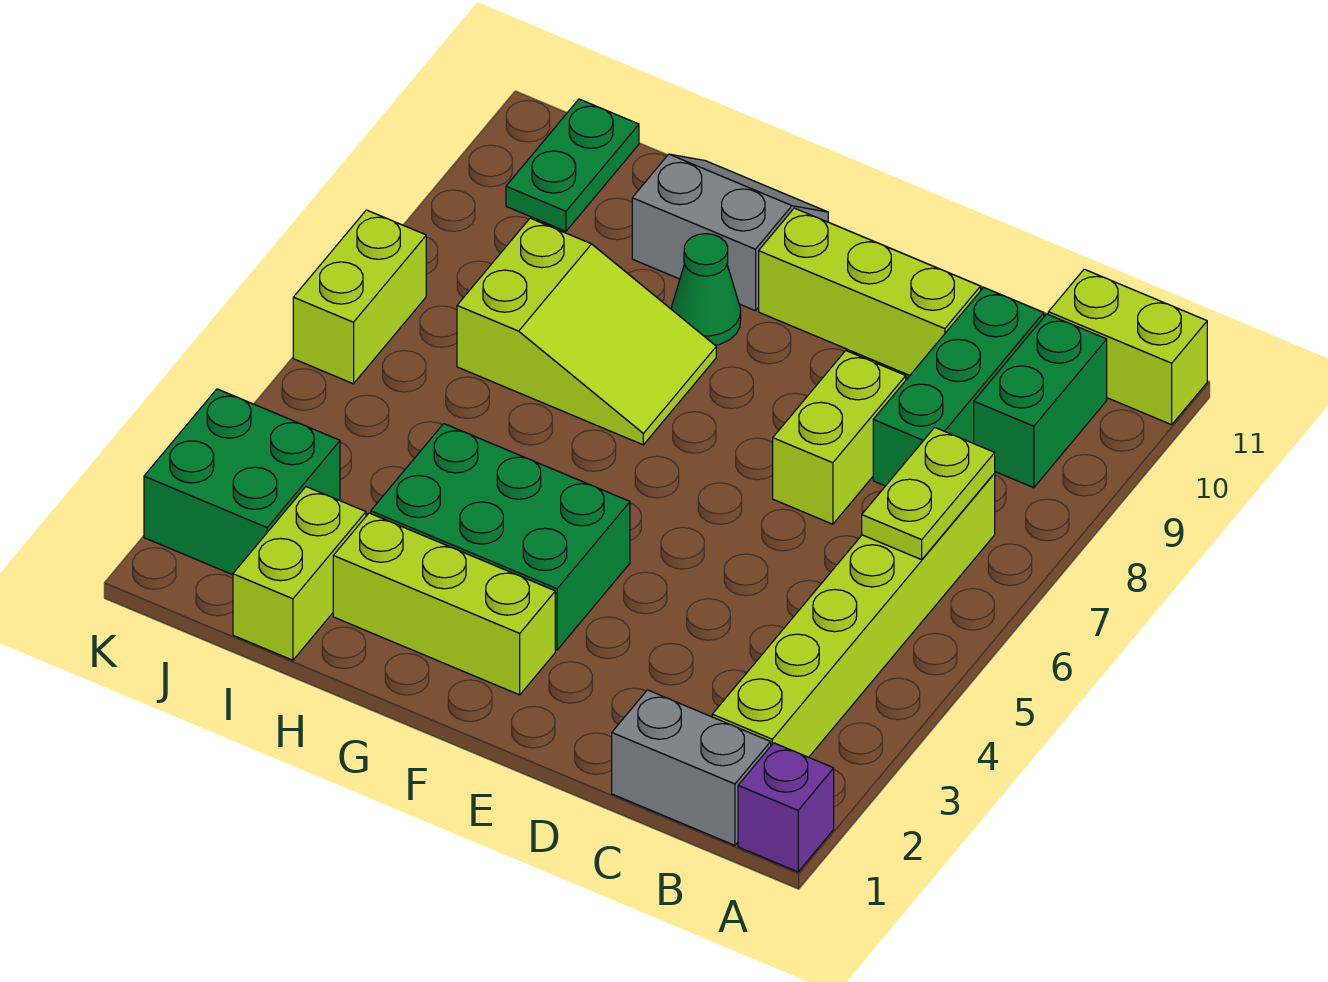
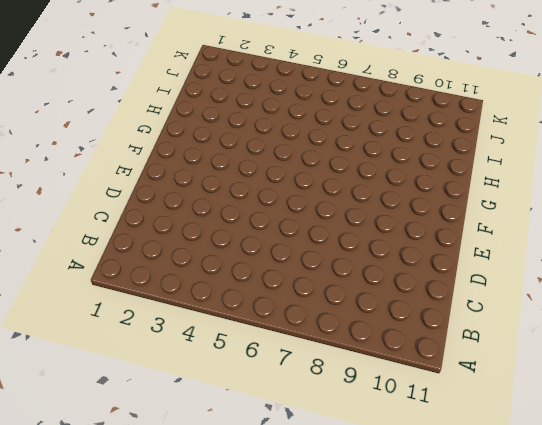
none -> purple brick A1 level 1
none -> lime brick A11:B11 level 1
none -> grey brick B1:C1 level 1

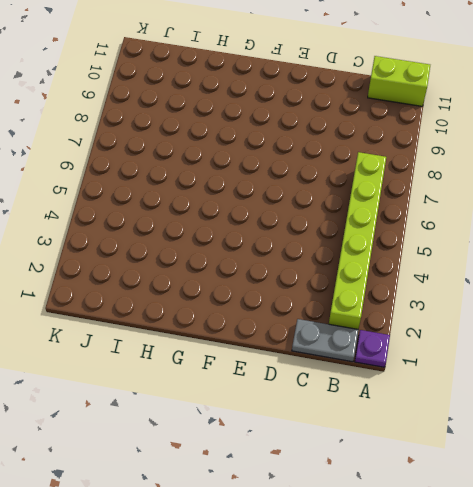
purple plate A1 level 1 -> purple brick A1 level 1
grey plate B1:C1 level 1 -> grey brick B1:C1 level 1
none -> green brick B9:B10 level 1
none -> green brick C8:C10 level 1
none -> lime brick D7:D8 level 1

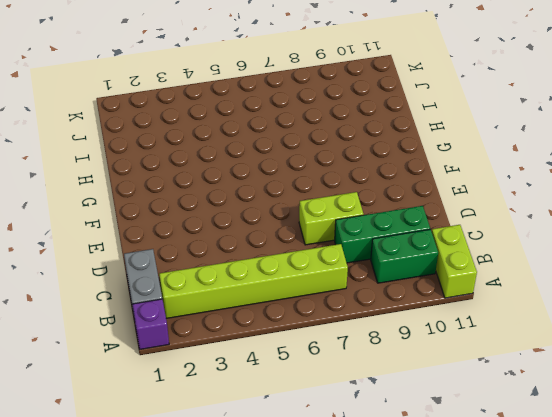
none -> lime brick D10:F10 level 1
none -> lime brick F2:H2 level 1
none -> green brick F3:H4 level 1

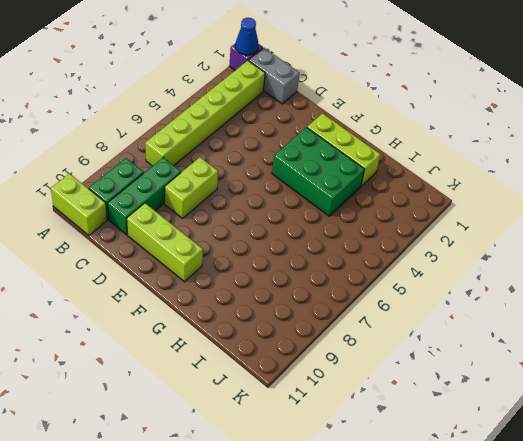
blue cone A1 level 2 -> none
none -> lime slope G7:I8 level 1 top I
none -> green cone G9 level 1
none -> grey slope G10:H11 level 1 top 10

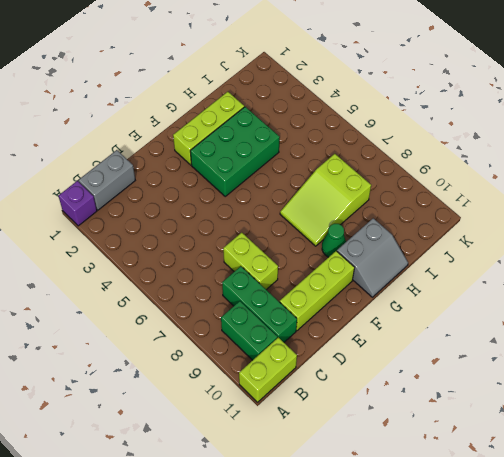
none -> lime brick B2:B7 level 1
none -> lime brick I1:I2 level 1
none -> green brick J2:K3 level 1

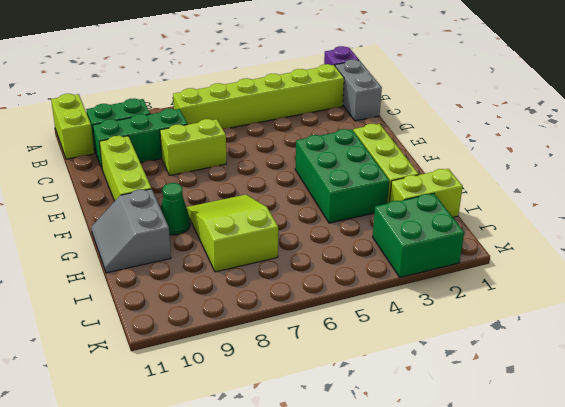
none -> green plate J10:J11 level 1
none -> lime brick K6:K7 level 1
none -> lime plate B6:B7 level 2

